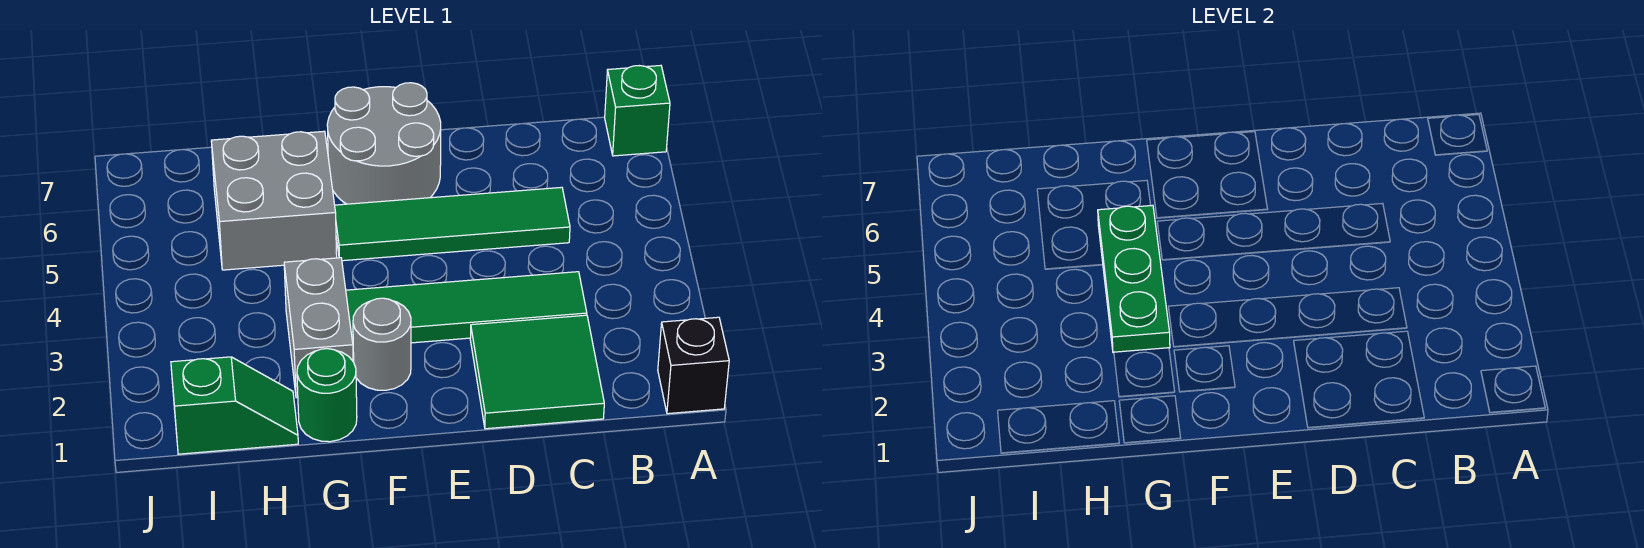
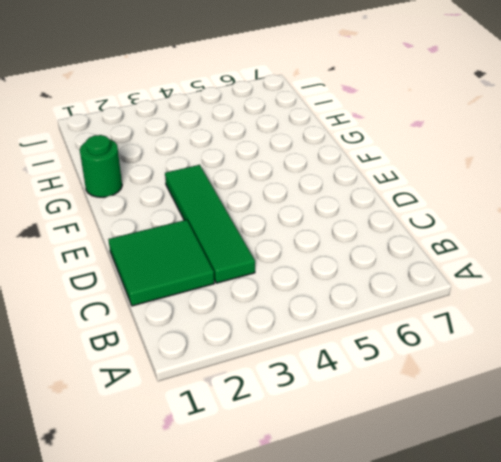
none -> black brick A1 level 1
none -> green brick A7 level 1
none -> green tile C5:F5 level 1

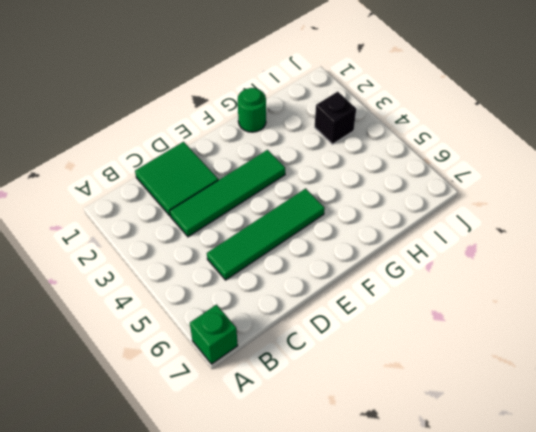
black brick I3 level 1 -> black brick A1 level 1
none -> grey round brick E6:F7 level 1
none -> grey round brick F2 level 1
none -> grey brick G2:G3 level 1

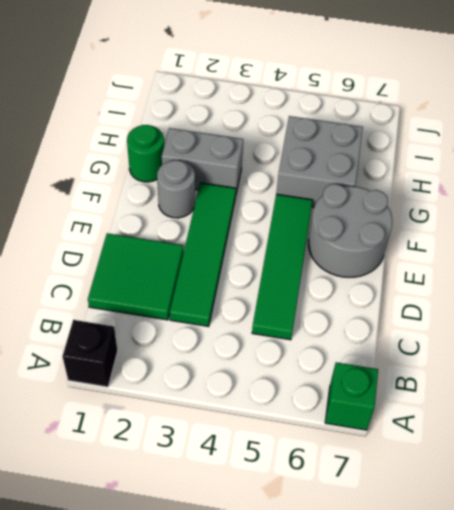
none -> green slope H1:I1 level 1 top I
none -> green plate G3:G5 level 2

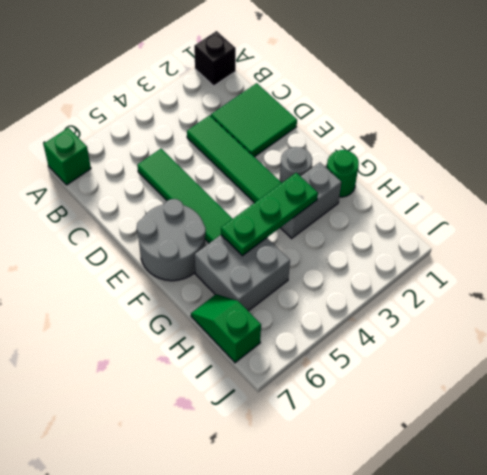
green slope H7:I7 level 1 top I -> green slope H1:I1 level 1 top I

